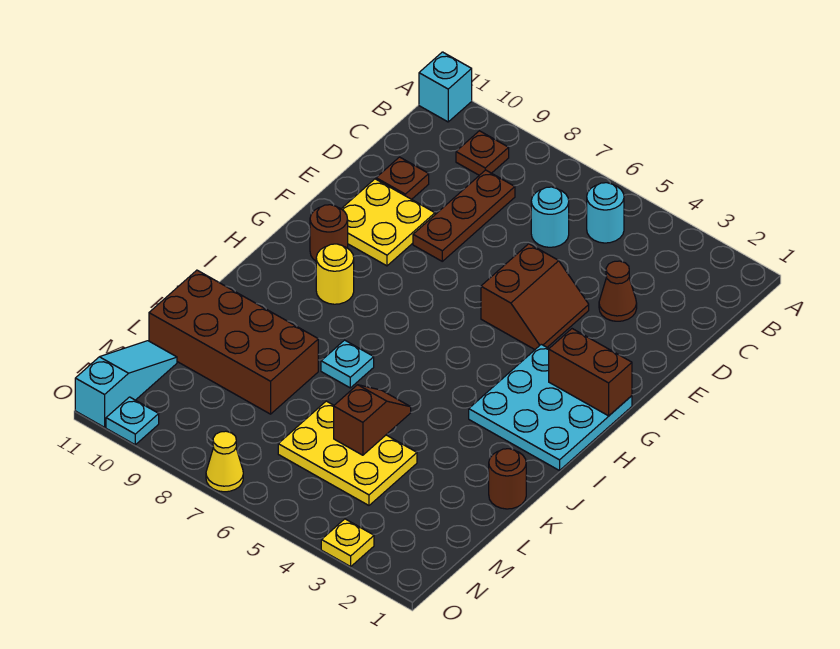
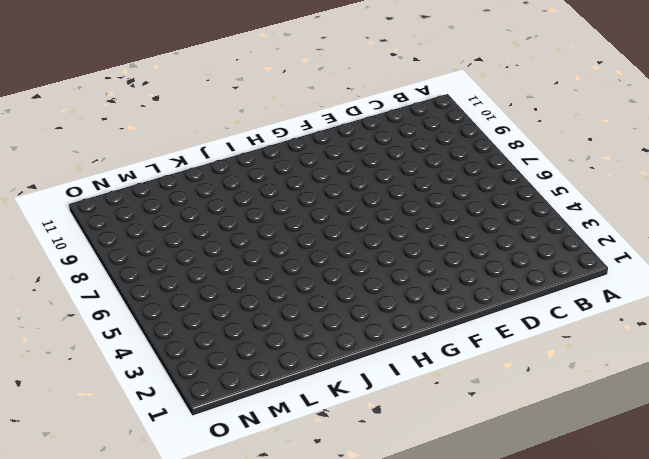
none -> cyan brick A11 level 1
none -> cyan round brick B5 level 1
none -> brown plate B9 level 1

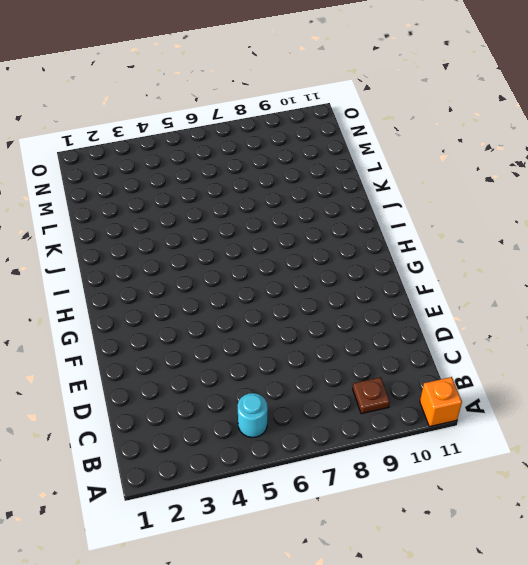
orange brick A11 level 1 -> cyan brick A11 level 1
none -> cyan round brick C6 level 1
none -> brown plate C8:E8 level 1
none -> brown cone D3 level 1

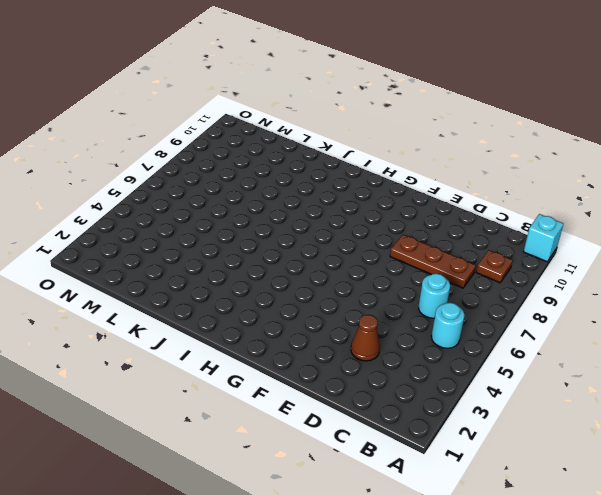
none -> brown plate D10 level 1
none -> brown slope E4:F5 level 1 top 5
none -> yellow plate E9:F10 level 1

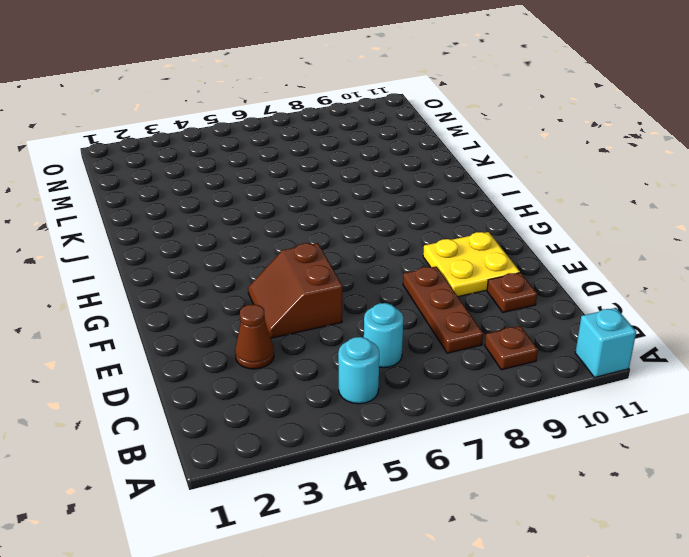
none -> cyan plate G1:I3 level 1
none -> brown round brick G10 level 1
none -> yellow round brick H9 level 1

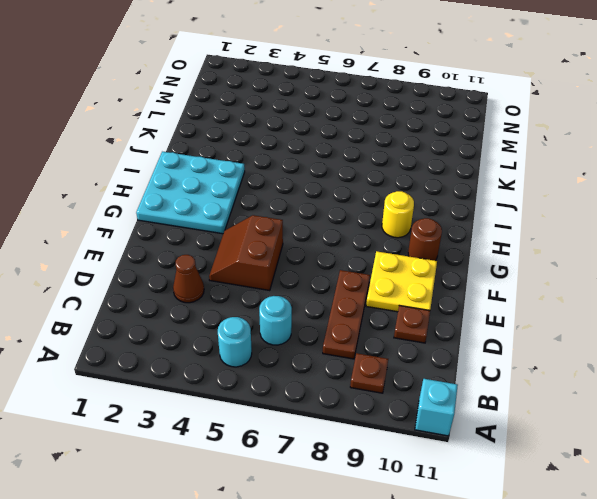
none -> cyan plate J7 level 1
none -> brown round brick K1 level 1
none -> brown brick K8:L11 level 1

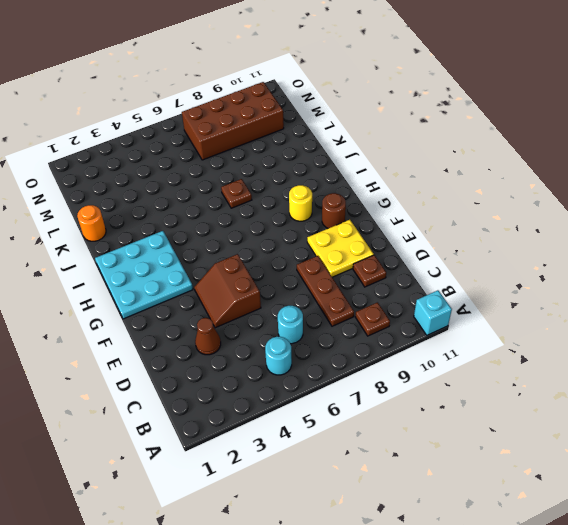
brown plate J7 level 1 -> cyan plate J7 level 1
orange round brick K1 level 1 -> brown round brick K1 level 1
brown brick M7:N10 level 1 -> brown brick K8:L11 level 1
none -> yellow plate L4:M6 level 1
none -> cyan slope M11:O11 level 1 top O
none -> yellow plate O3 level 1

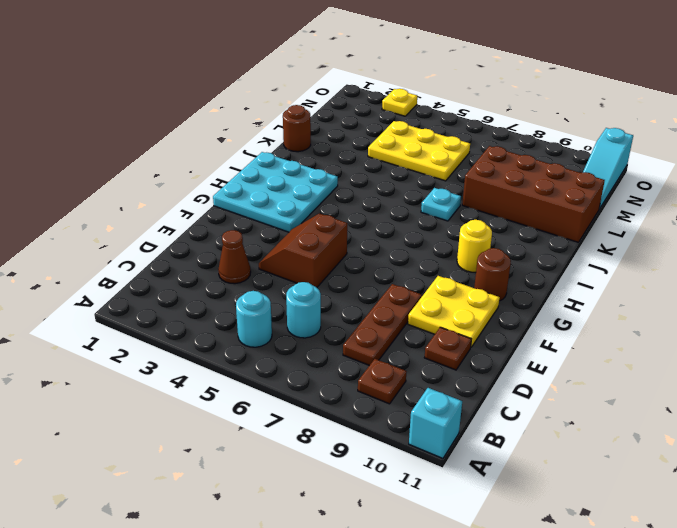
none -> yellow cone O7 level 1
none -> cyan plate O10 level 1
none -> brown brick G1:G2 level 2

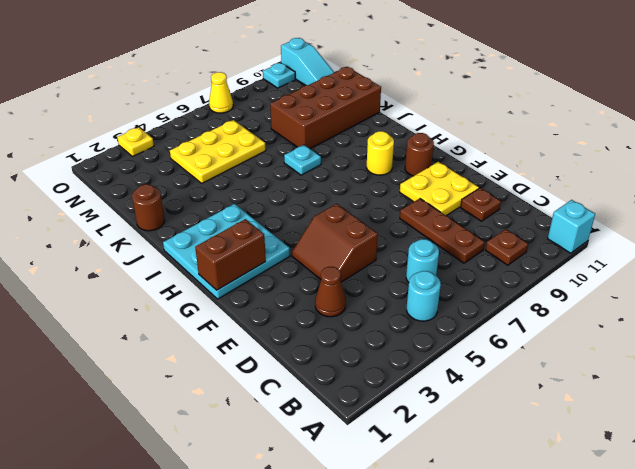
none -> brown slope K5:L5 level 2 top L

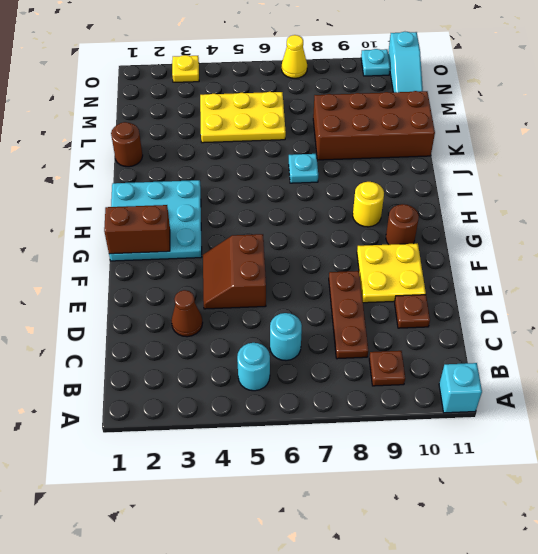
none -> brown slope K5:L5 level 2 top L

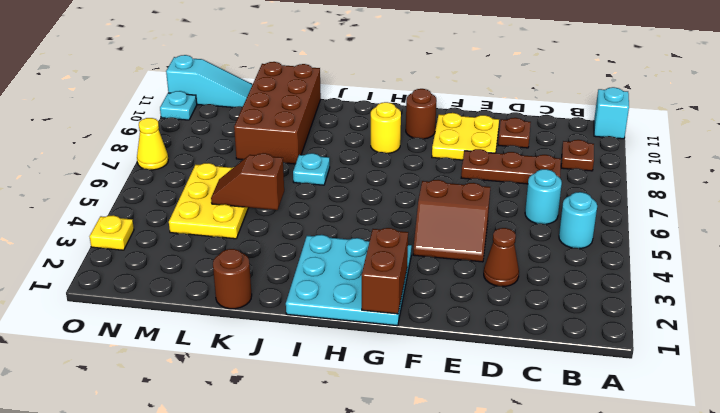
brown slope K5:L5 level 2 top K -> brown slope K5:L5 level 2 top L

